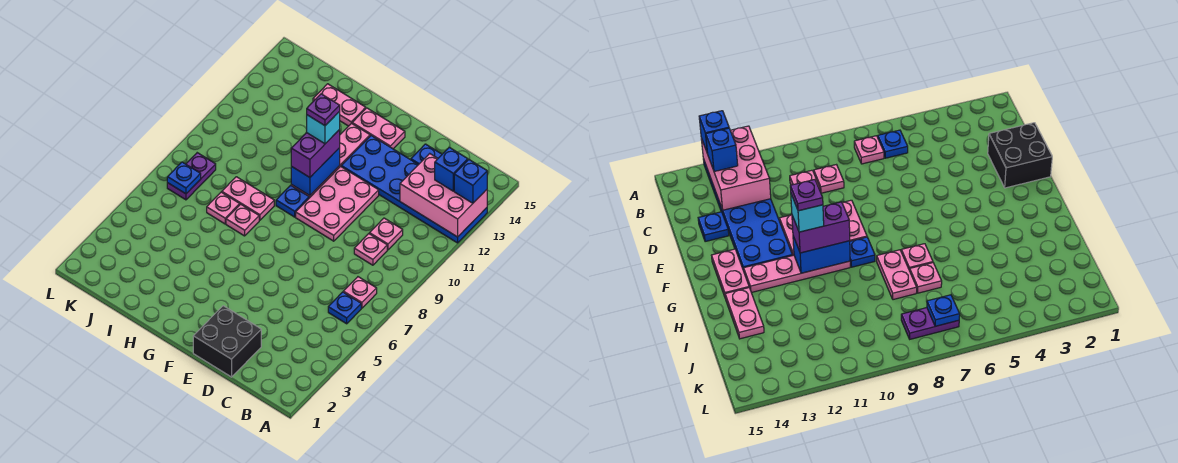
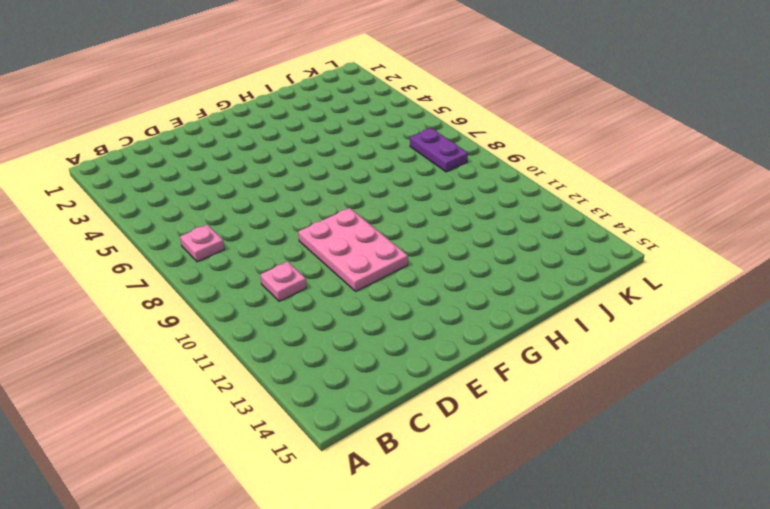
none -> blue plate A12:F13 level 1
none -> blue plate B6 level 1
none -> pink plate C9 level 1

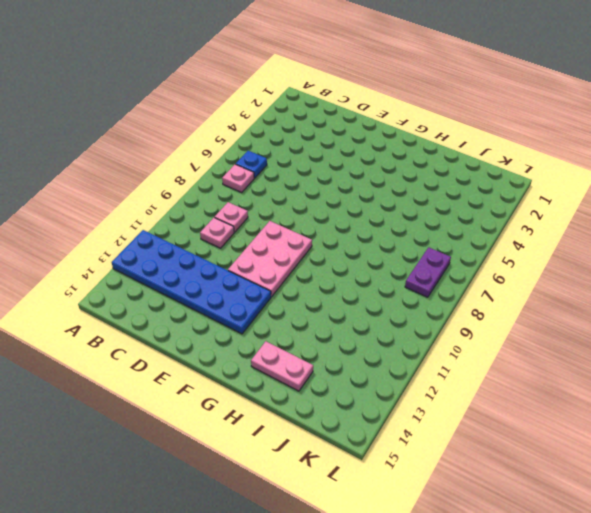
none -> black brick D1:E2 level 1
none -> blue plate D14 level 1
none -> pink plate F14:G14 level 1

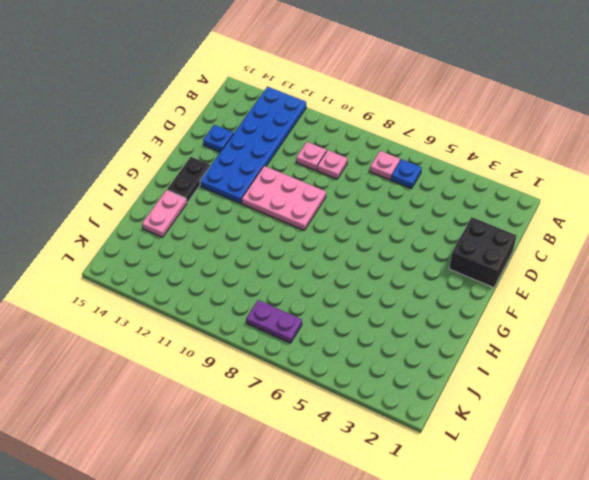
black plate F14:G14 level 1 -> pink plate F14:G14 level 1
none -> blue plate G9 level 1
none -> pink plate G10:G13 level 1
none -> pink plate H7 level 1

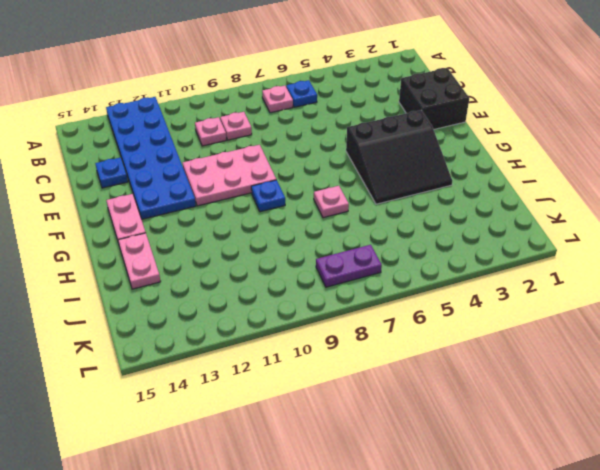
black slope F3:H5 level 1 top F -> none
none -> pink plate G10:G13 level 1
none -> pink plate H8:I8 level 1
none -> pink plate I7 level 1

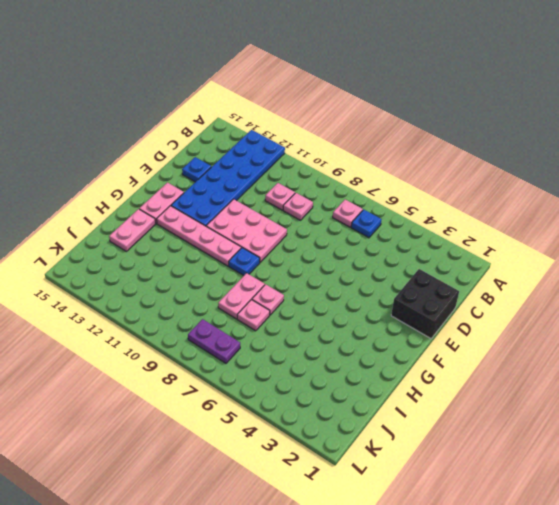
none -> pink brick A12:C13 level 2
none -> blue brick G10:G11 level 2
none -> blue plate K7 level 2

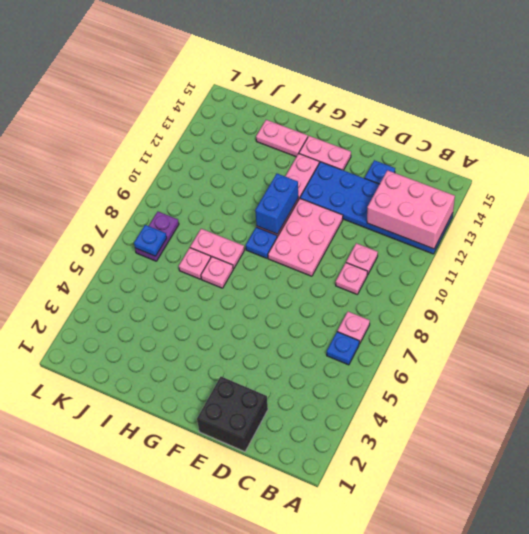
none -> blue brick A13 level 3
none -> blue brick B13 level 3
none -> purple brick G10:G11 level 3

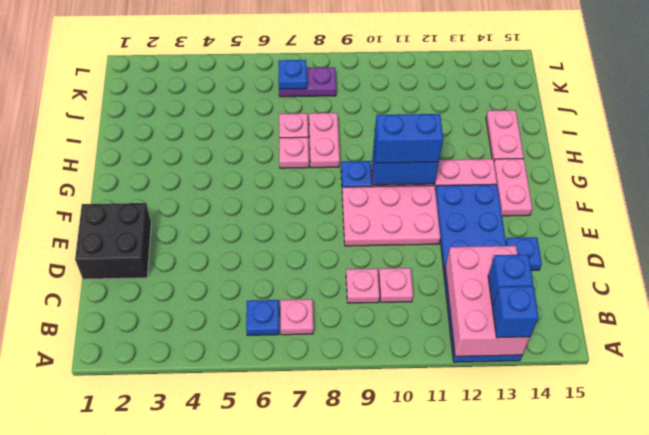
blue brick G10:G11 level 3 -> purple brick G10:G11 level 3
none -> cyan brick G11 level 4
none -> purple plate G11 level 5

